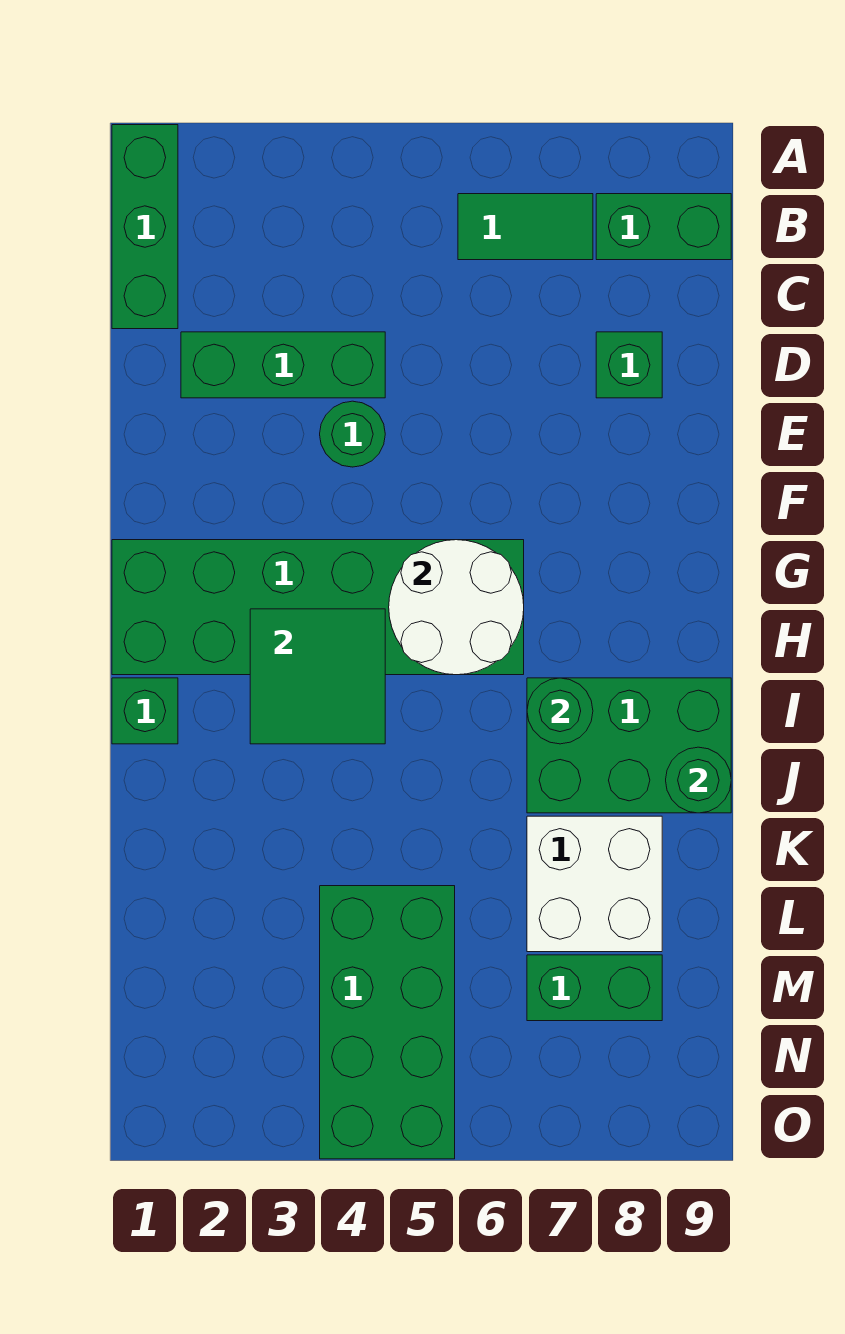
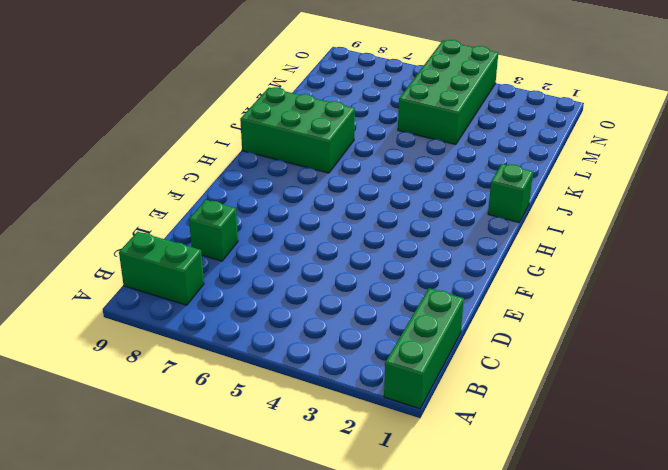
none -> green tile B6:B7 level 1
none -> green brick D2:D4 level 1
none -> green round brick E4 level 1

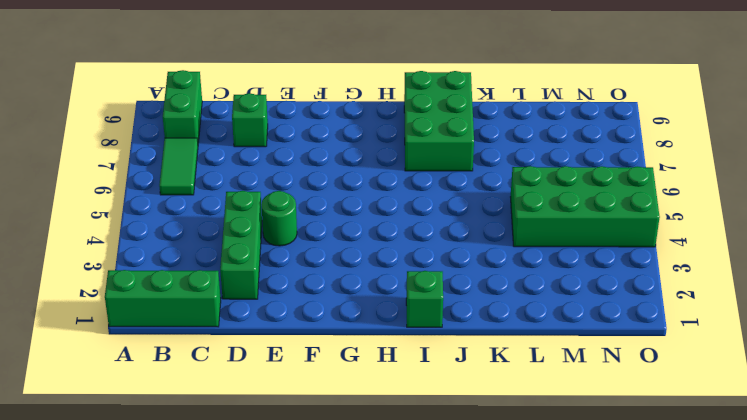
none -> green brick G1:H6 level 1
none -> white brick K7:L8 level 1
none -> green brick M7:M8 level 1

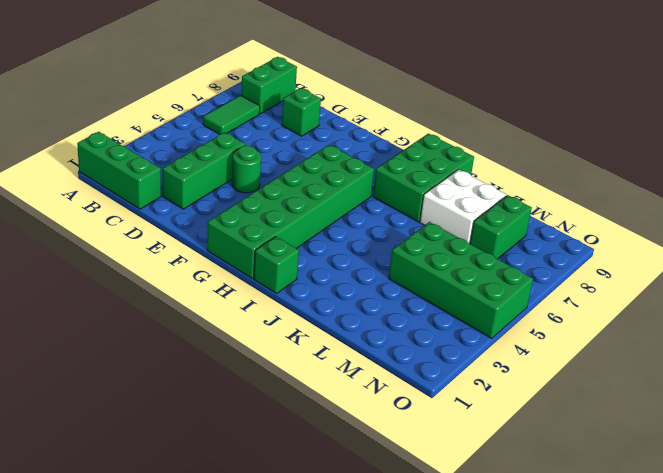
none -> white round brick G5:H6 level 2
none -> green tile H3:I4 level 2
none -> green round brick I7 level 2

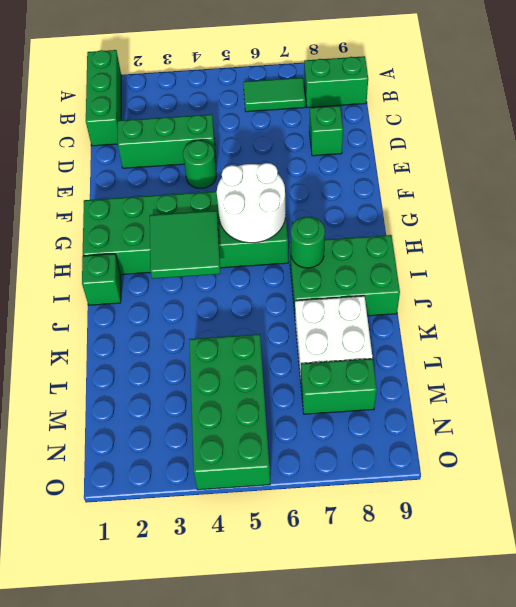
none -> green round brick J9 level 2

